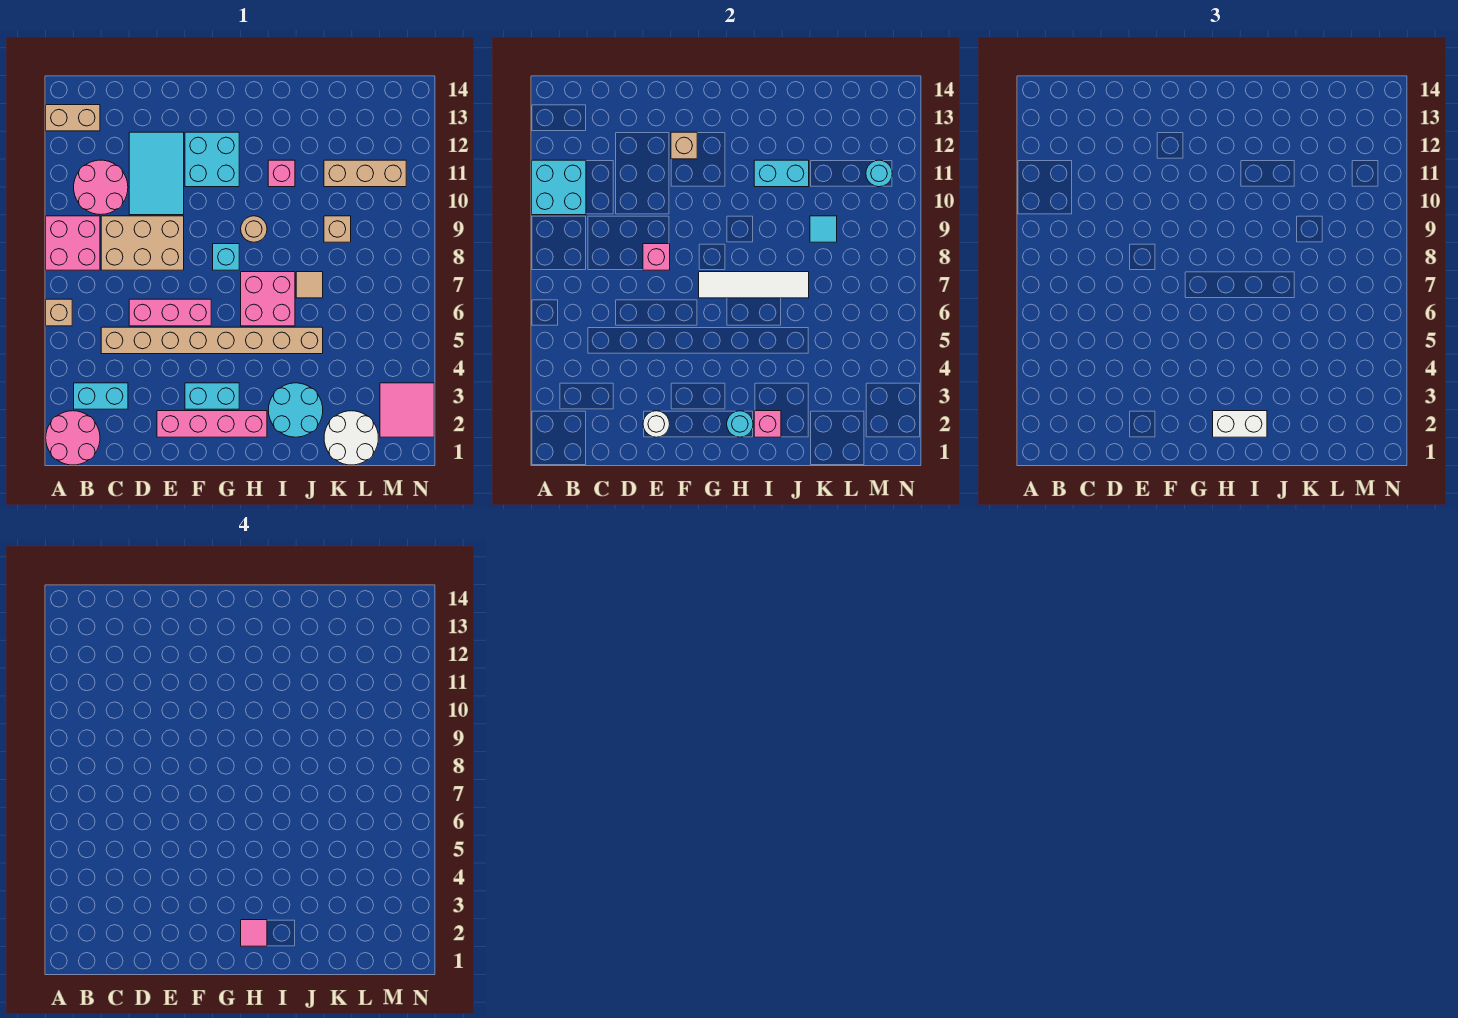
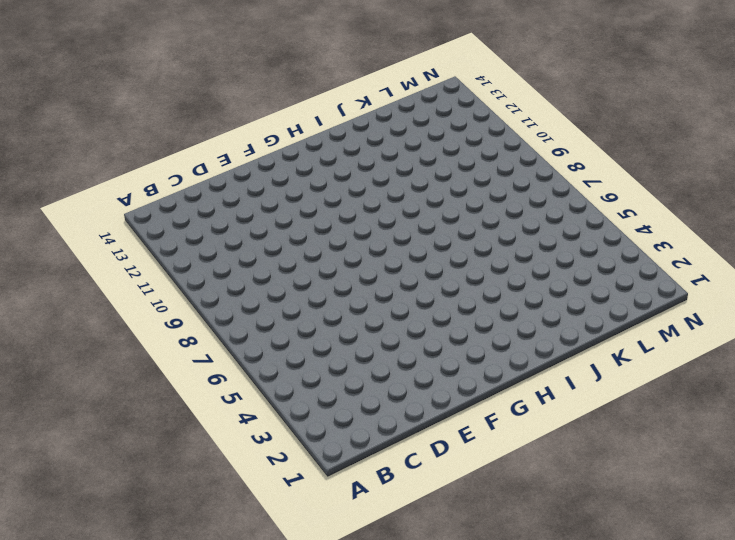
none -> pink round brick A1:B2 level 1
none -> tan brick A6 level 1
none -> pink brick A8:B9 level 1
none -> tan brick A13:B13 level 1

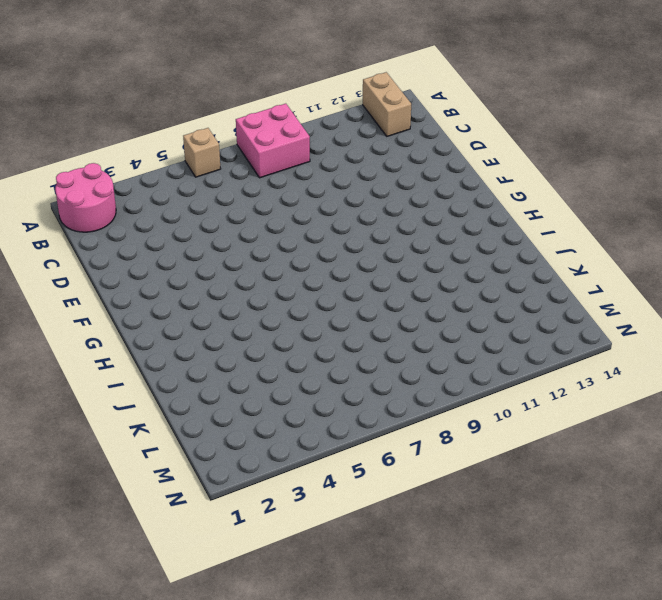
none -> cyan brick B3:C3 level 1
none -> pink round brick B10:C11 level 1
none -> tan brick C5:J5 level 1
none -> tan brick C8:E9 level 1

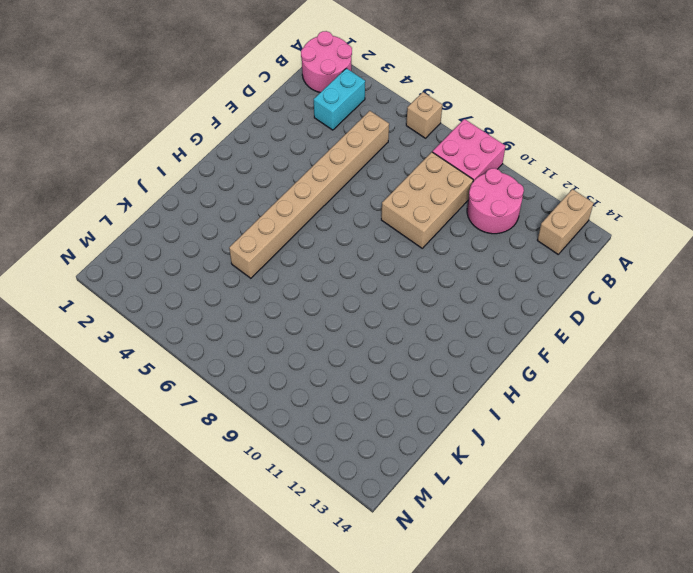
none -> pink brick D6:F6 level 1
none -> cyan tile D10:E12 level 1
none -> pink brick E2:H2 level 1
none -> cyan brick F3:G3 level 1

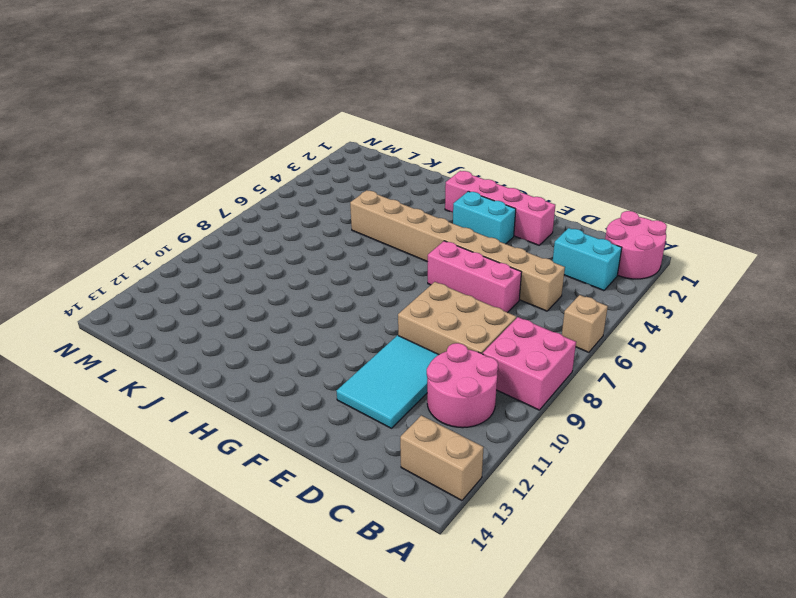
none -> cyan brick F11:G12 level 1
none -> cyan brick G8 level 1
none -> pink brick H6:I7 level 1
none -> tan round brick H9 level 1

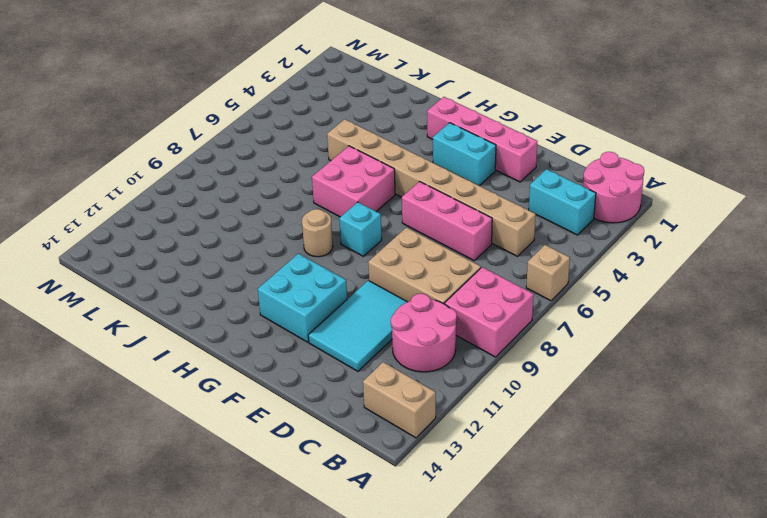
none -> cyan round brick I2:J3 level 1
none -> pink brick I11 level 1
none -> tan tile J7 level 1
none -> white round brick K1:L2 level 1

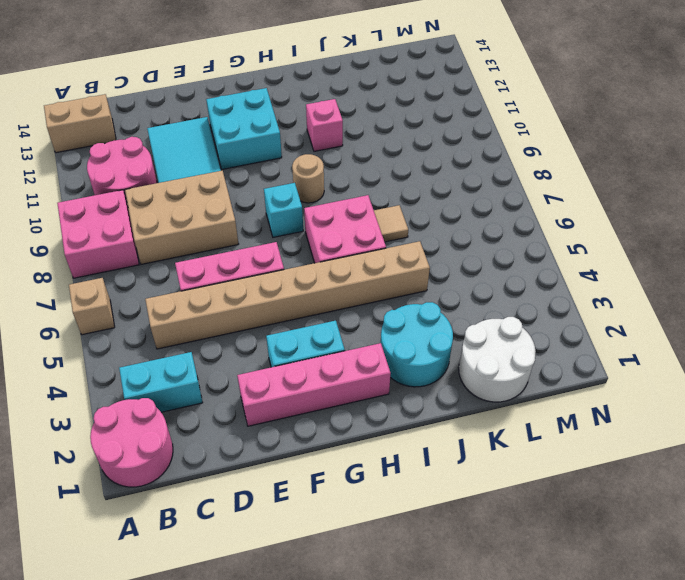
none -> tan brick K9 level 1
none -> tan brick K11:M11 level 1
none -> pink tile M2:N3 level 1
none -> cyan brick A10:B11 level 2

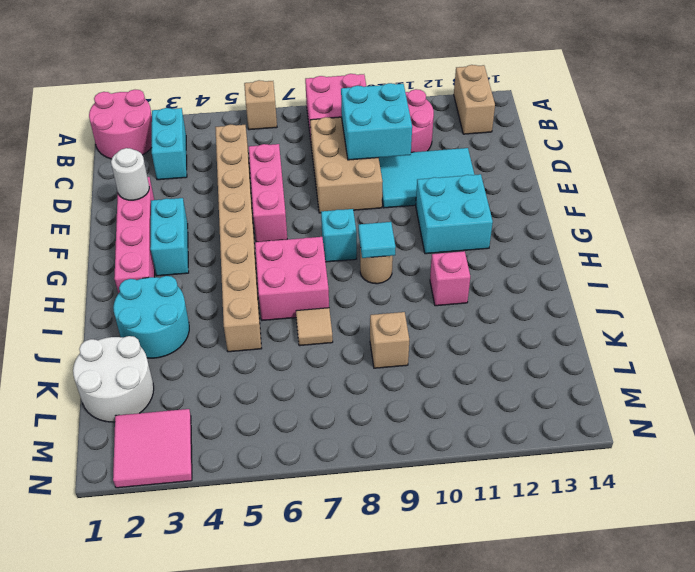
cyan brick C9:D10 level 2 -> cyan brick A10:B11 level 2
cyan tile H9 level 2 -> cyan tile K9 level 2
none -> tan brick K11:M11 level 1
none -> pink brick E8 level 2
none -> tan brick F12 level 2
none -> white tile G7:J7 level 2

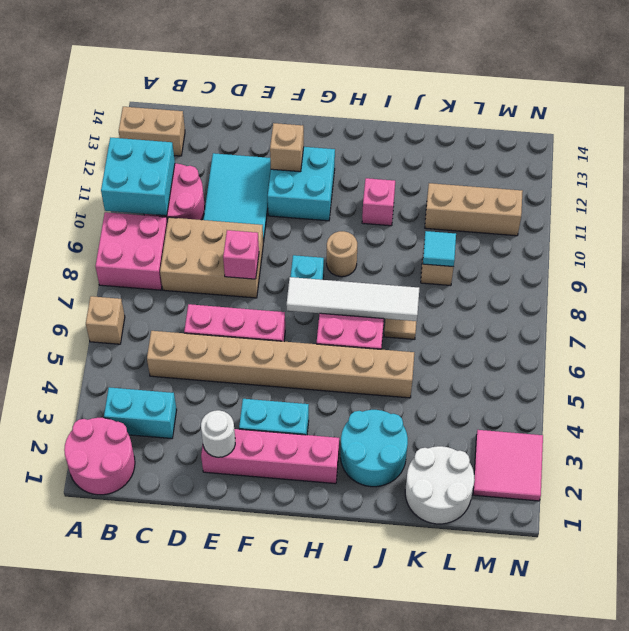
none -> cyan round brick H2 level 2
none -> pink brick I2 level 2
none -> cyan brick I11:J11 level 2
none -> cyan round brick M11 level 2

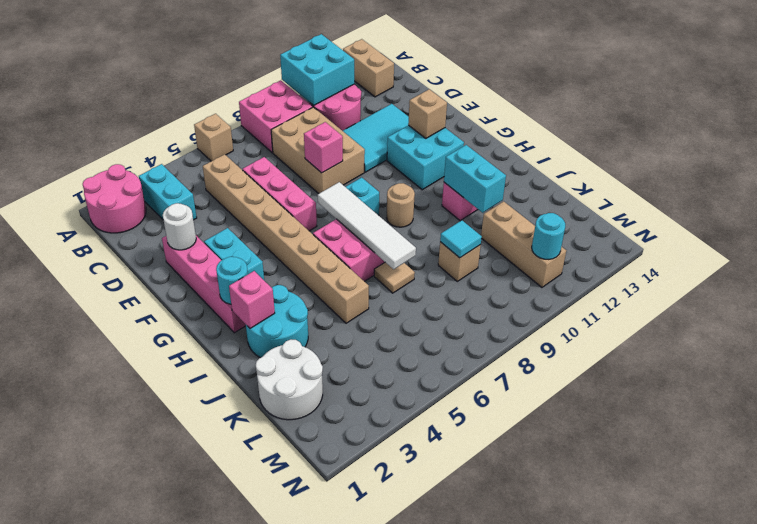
none -> pink tile M2:N3 level 1
none -> white brick H2:I2 level 3
none -> pink tile H2 level 4

